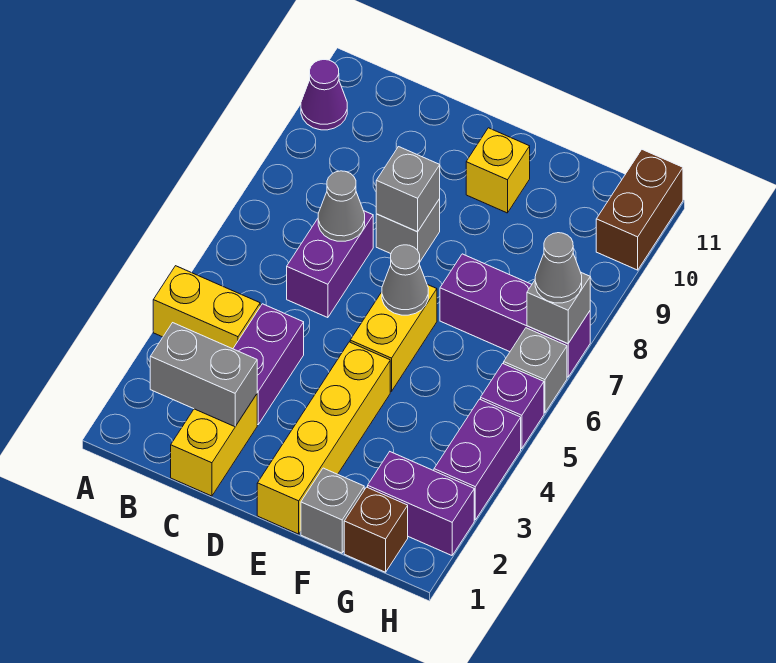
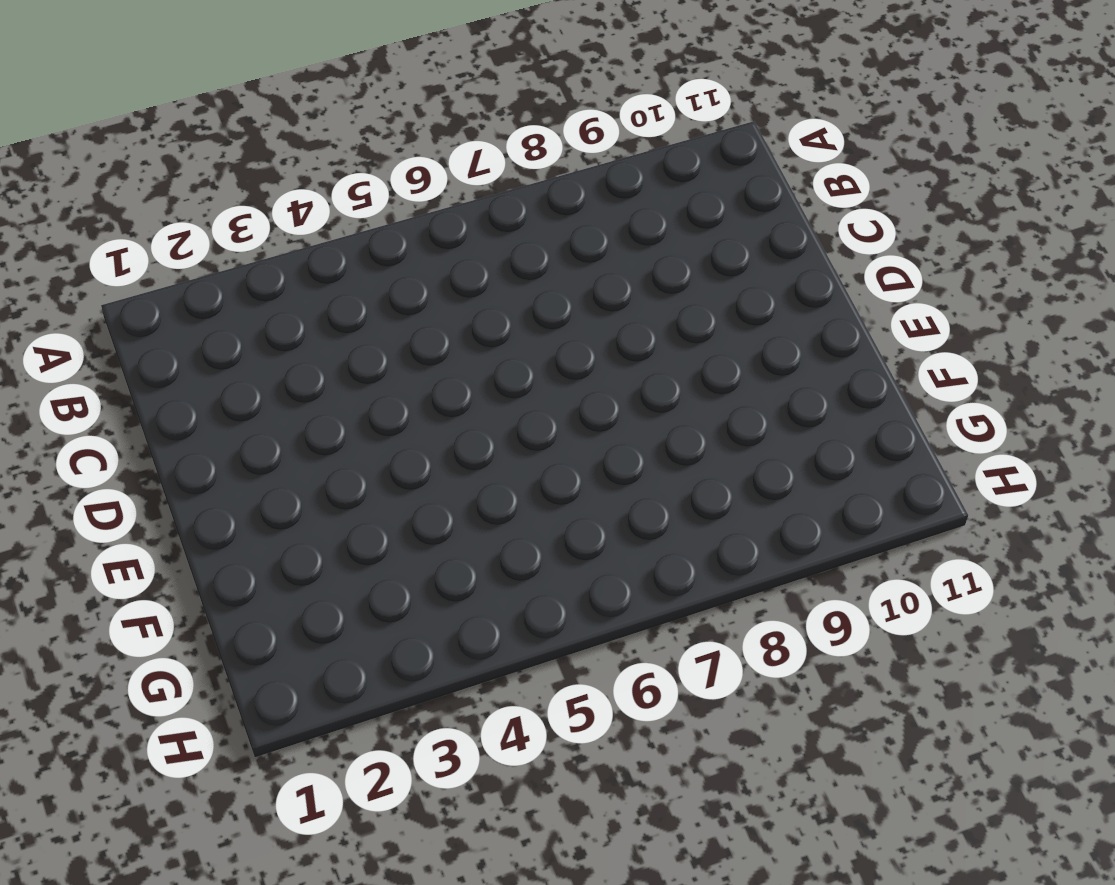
none -> yellow brick A4:B4 level 1
none -> purple cone A10 level 1
none -> yellow brick C1:C2 level 1

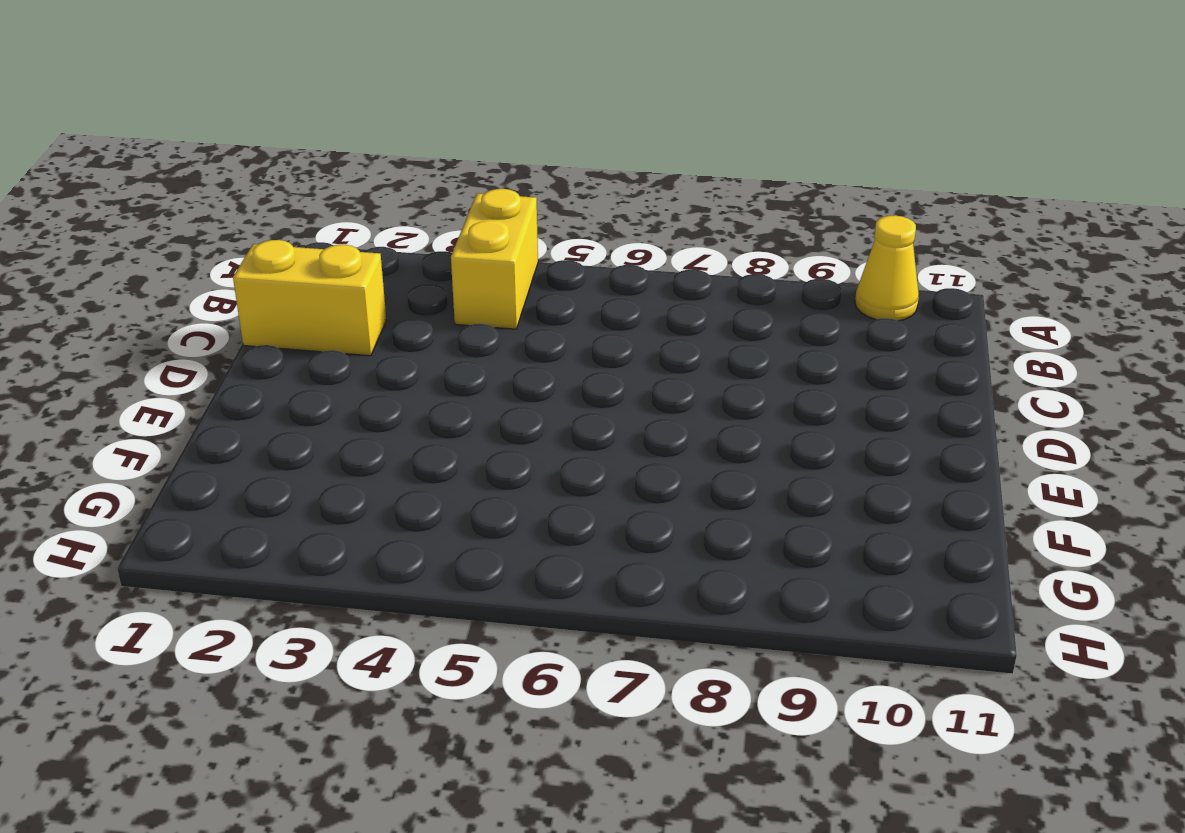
yellow cone A10 level 1 -> purple cone A10 level 1
none -> purple brick C3:C4 level 1
none -> purple brick C6:C7 level 1
none -> grey brick D8 level 1

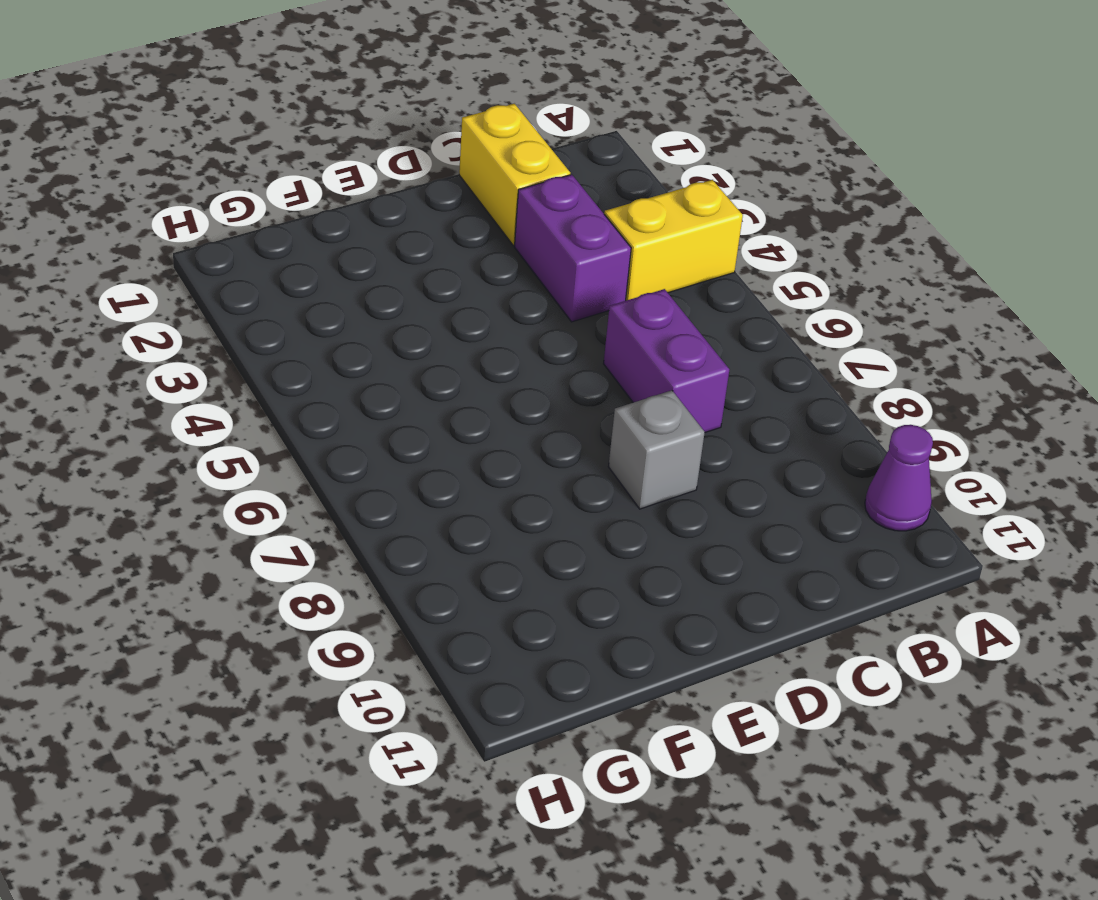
none -> yellow brick E1:E4 level 1
none -> yellow brick E5:E6 level 1
none -> yellow brick E10 level 1

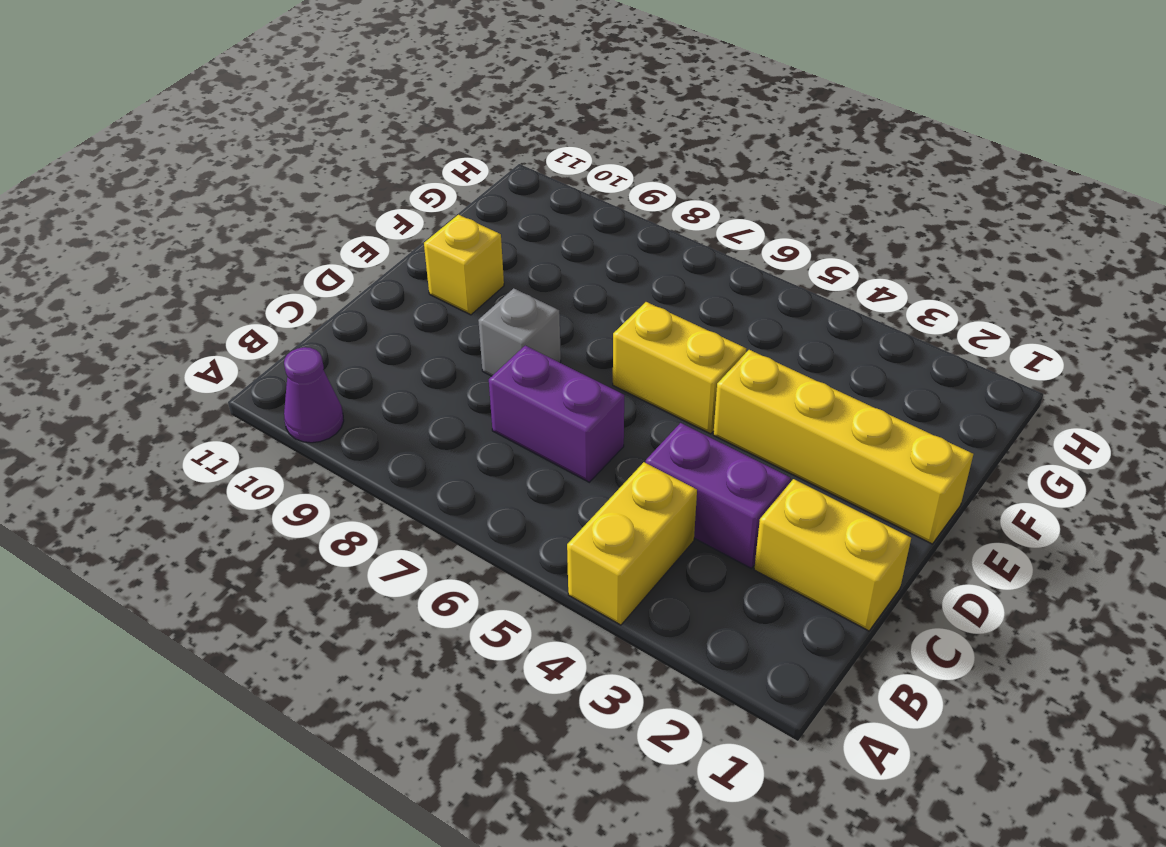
none -> grey brick F1 level 1
none -> purple brick F7:H7 level 1
none -> brown brick G1 level 1

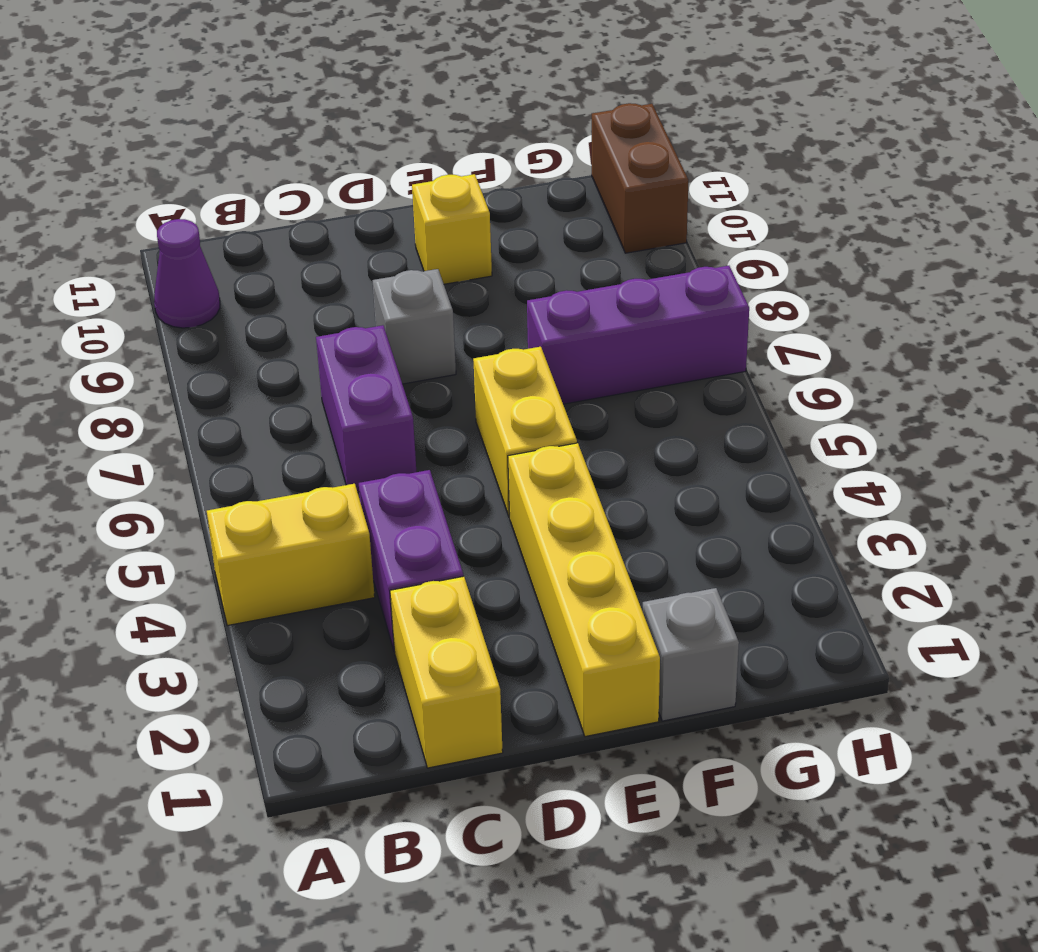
none -> brown brick G1 level 1
none -> purple brick G2:H2 level 1
none -> purple brick H3:H4 level 1

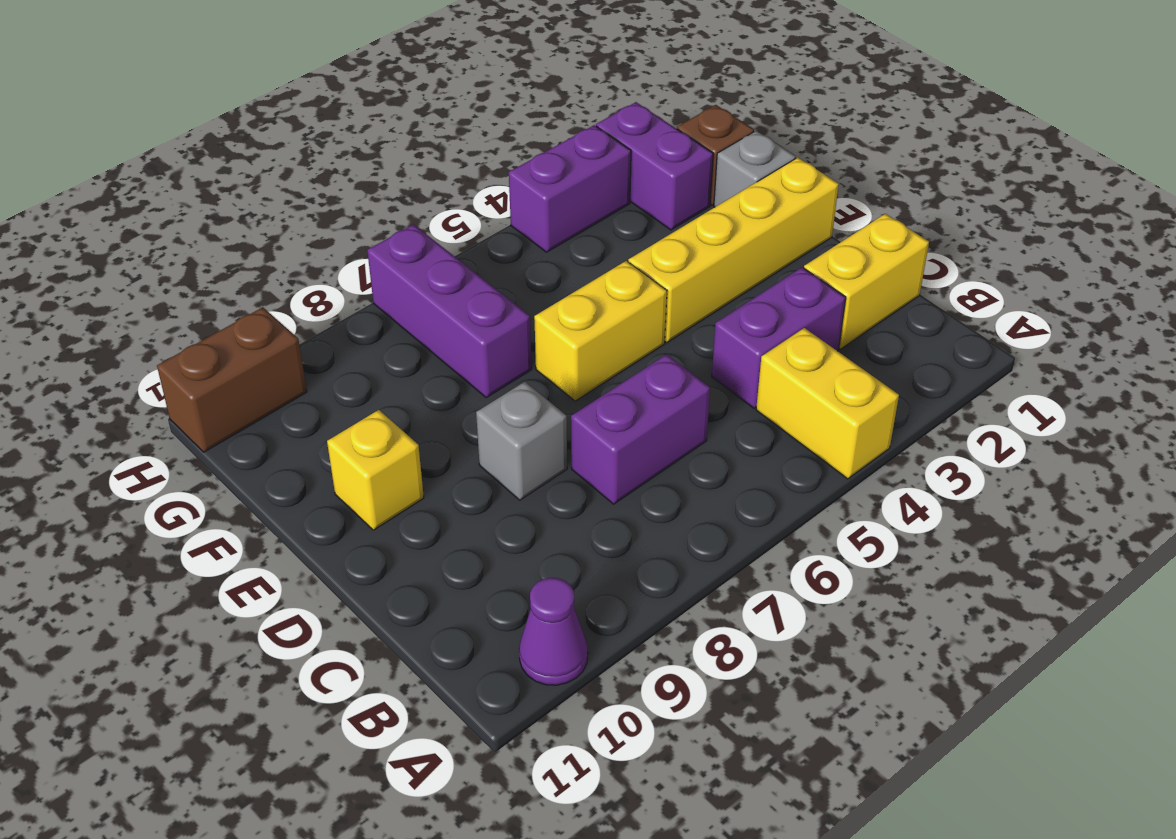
none -> purple brick H5 level 1
none -> grey brick H6 level 1
none -> grey brick B2:C2 level 2

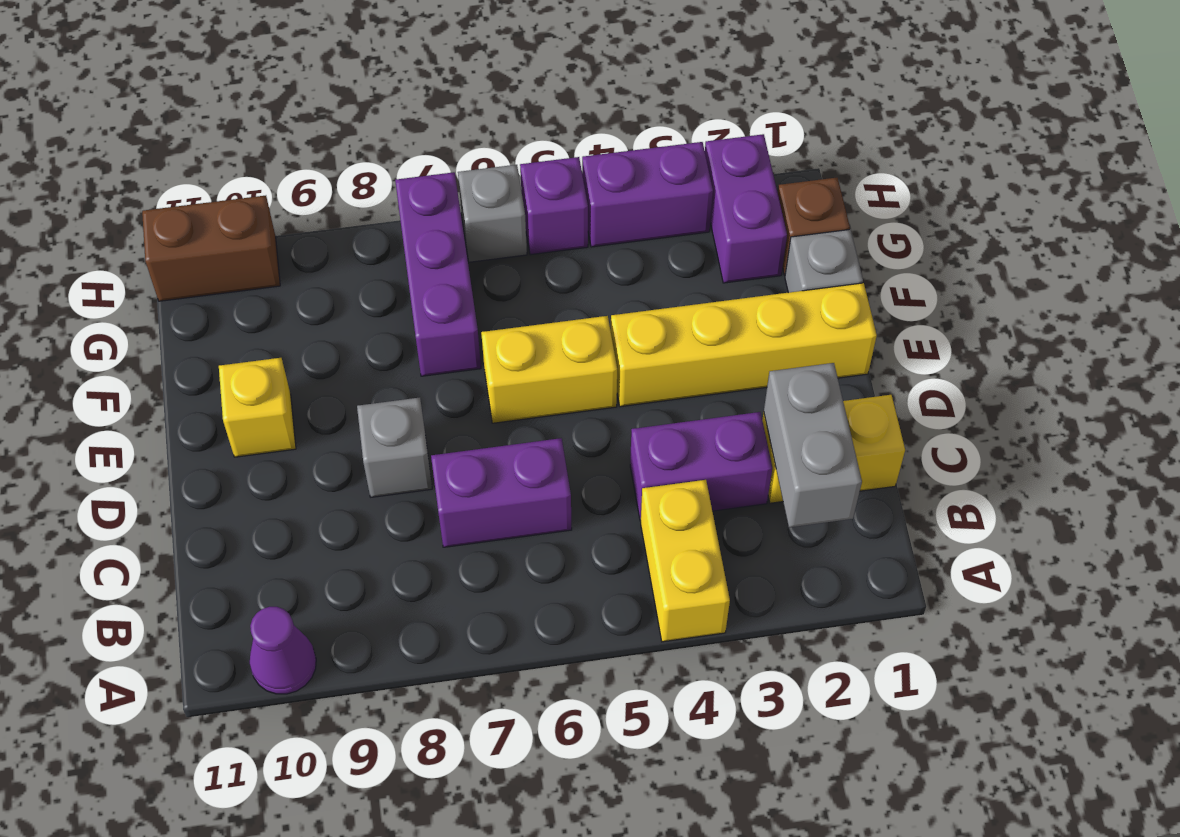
none -> grey cone C7 level 2
none -> grey brick D8 level 2
none -> grey cone E6 level 2

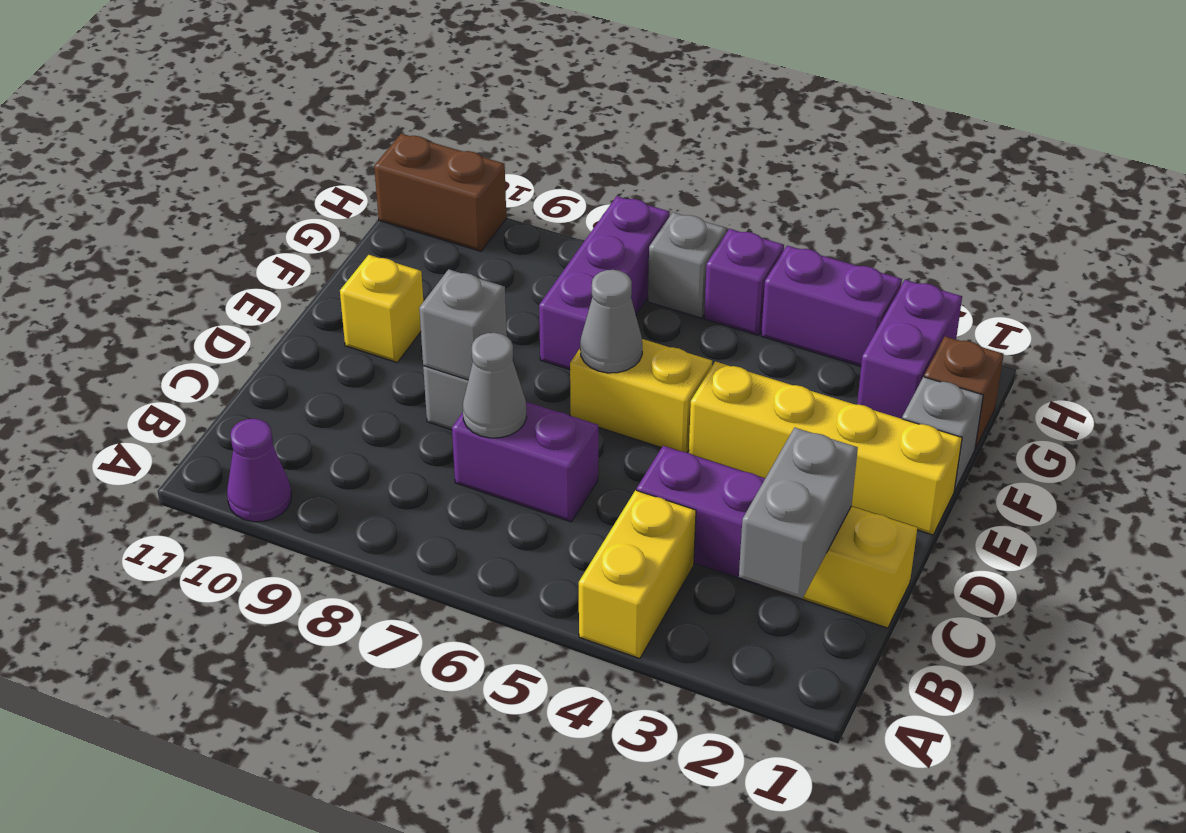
none -> grey brick H7 level 2
none -> grey cone H7 level 3

